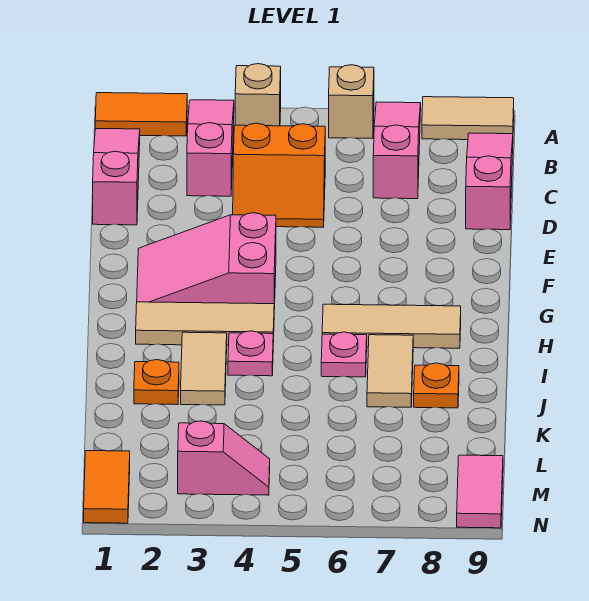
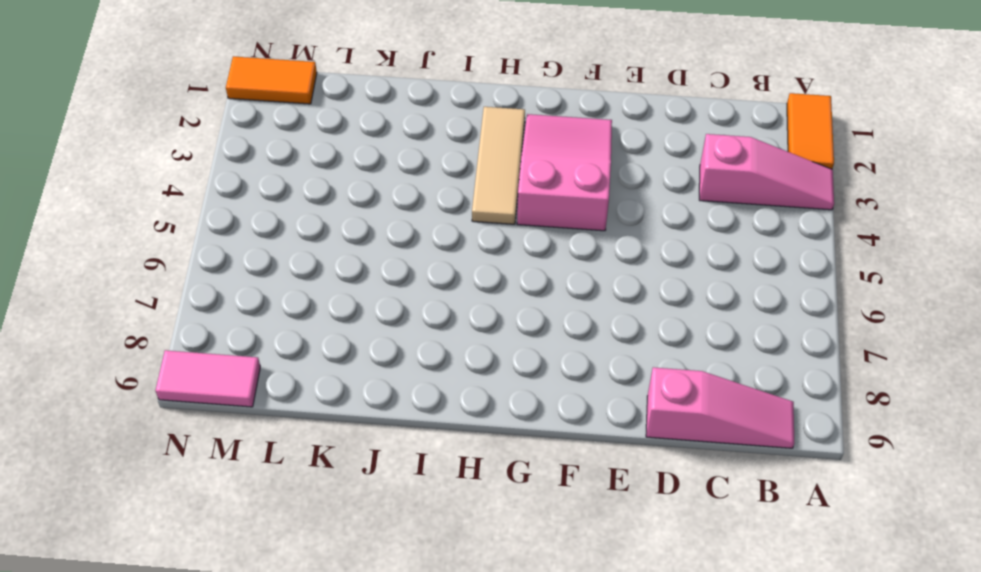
none -> tan brick A4 level 1
none -> tan brick A6 level 1
none -> pink slope A7:C7 level 1 top C

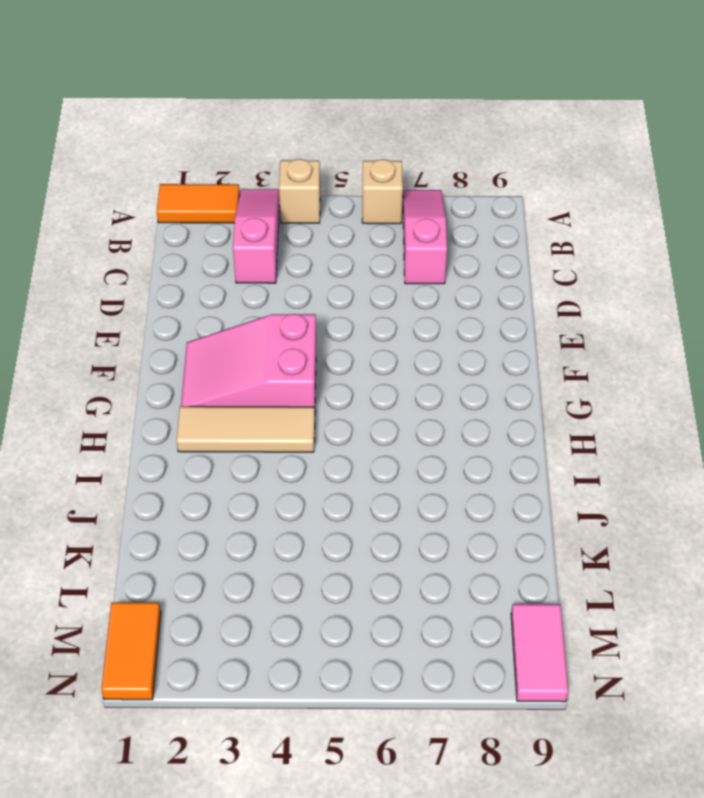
none -> tan tile A8:A9 level 1
none -> pink slope B1:D1 level 1 top D
none -> pink slope B9:D9 level 1 top D

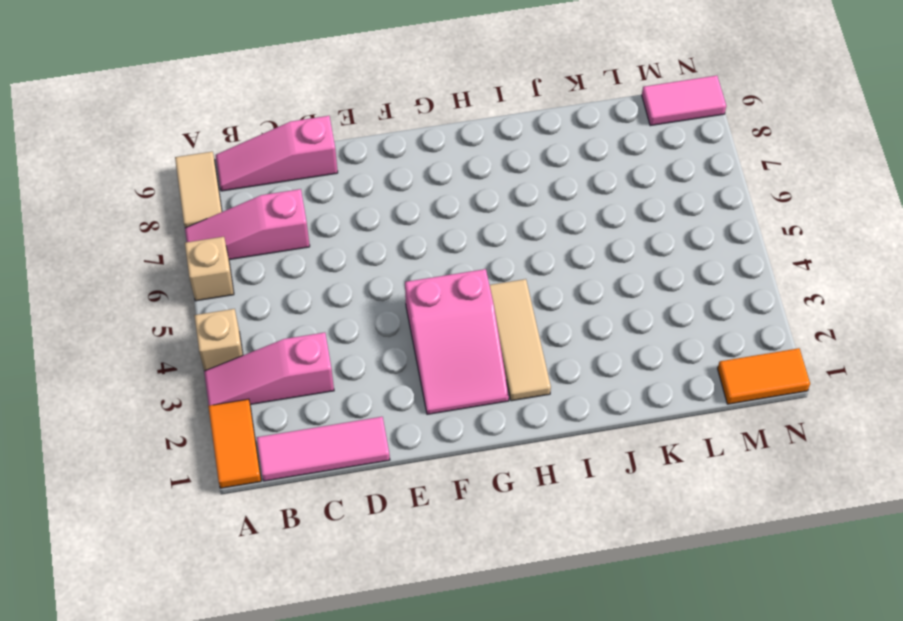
pink tile B1:D1 level 1 -> pink slope B1:D1 level 1 top D
none -> orange slope C4:D5 level 1 top C
none -> tan tile H6:H8 level 1
none -> tan tile I3:J3 level 1

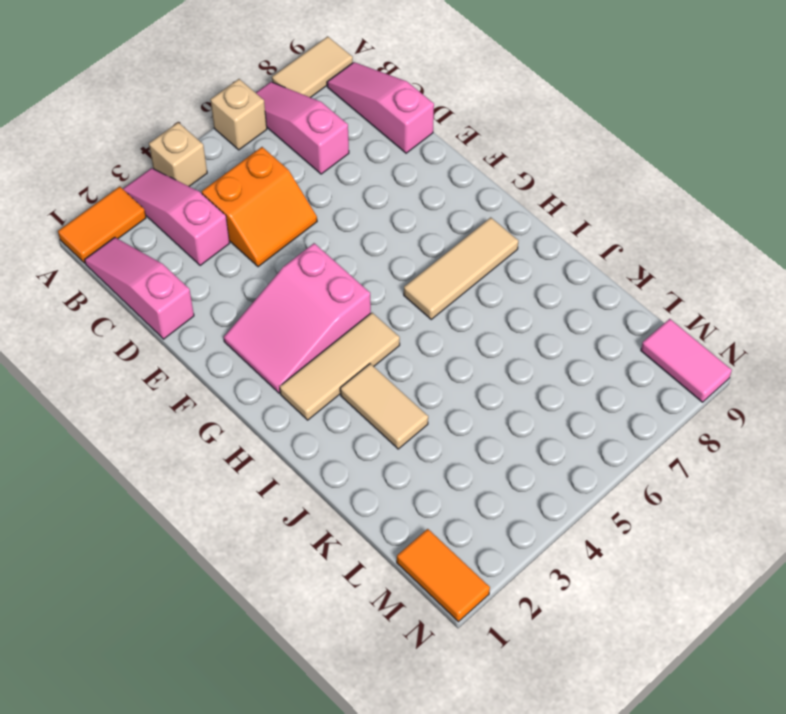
none -> pink plate I4 level 1
none -> pink plate I6 level 1
none -> tan tile I7:J7 level 1

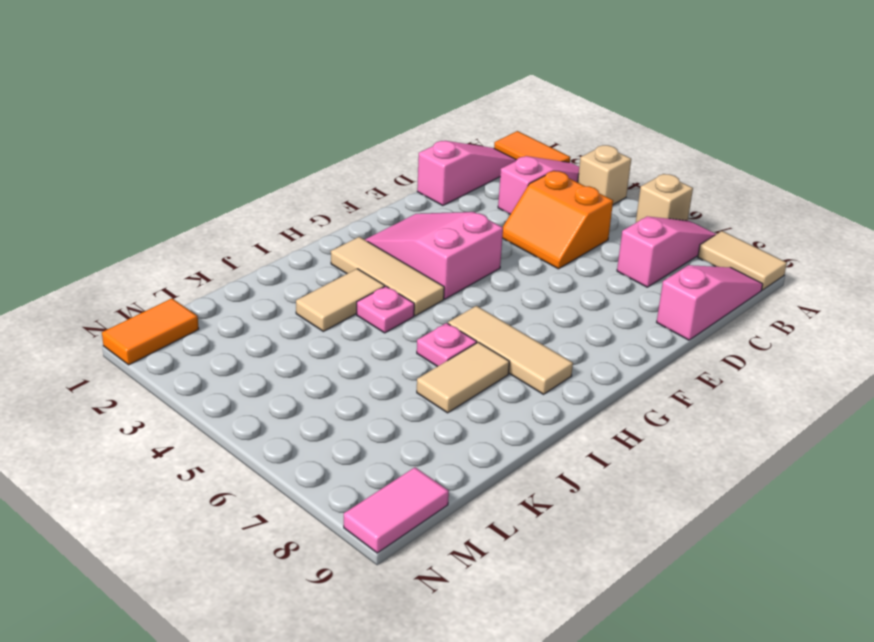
none -> orange plate J2 level 1
none -> orange plate J8 level 1
none -> pink slope M3:M4 level 1 top 3

